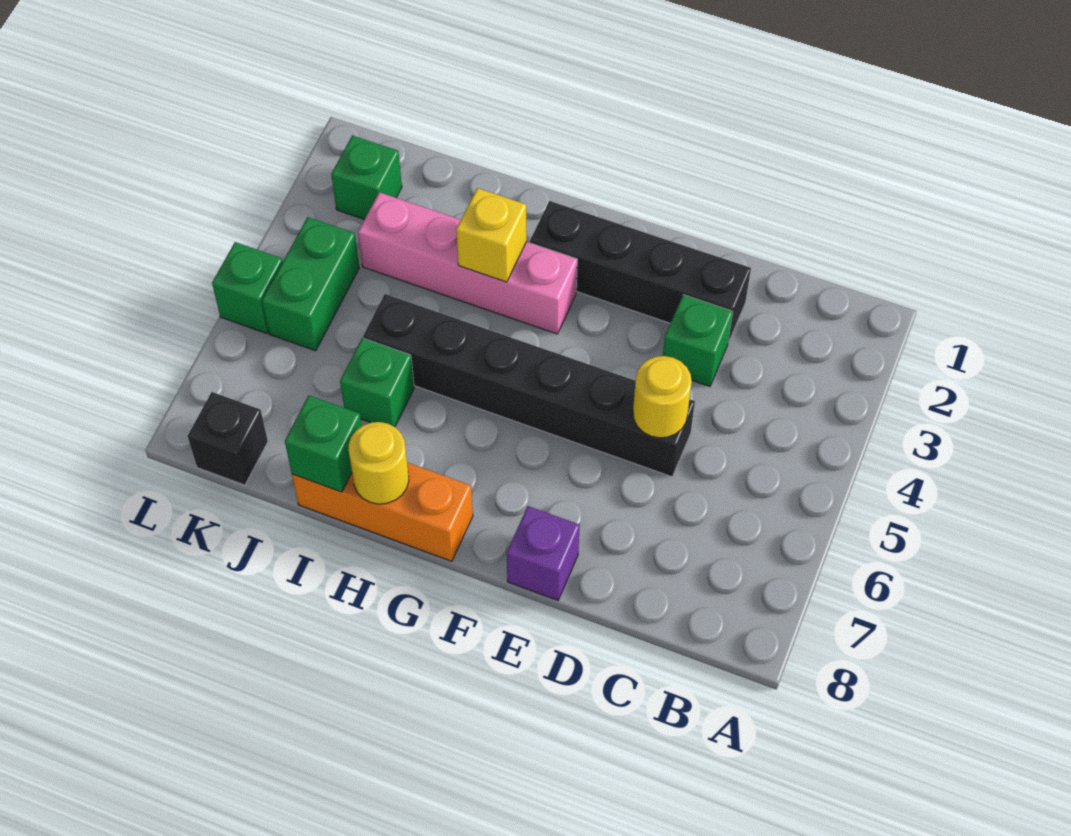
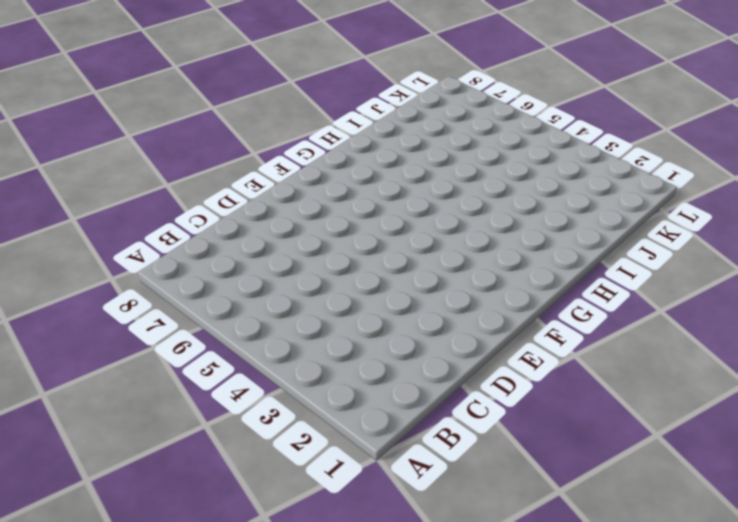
none -> black brick D2:G2 level 1
none -> green brick D3 level 1
none -> black brick D5:I5 level 1

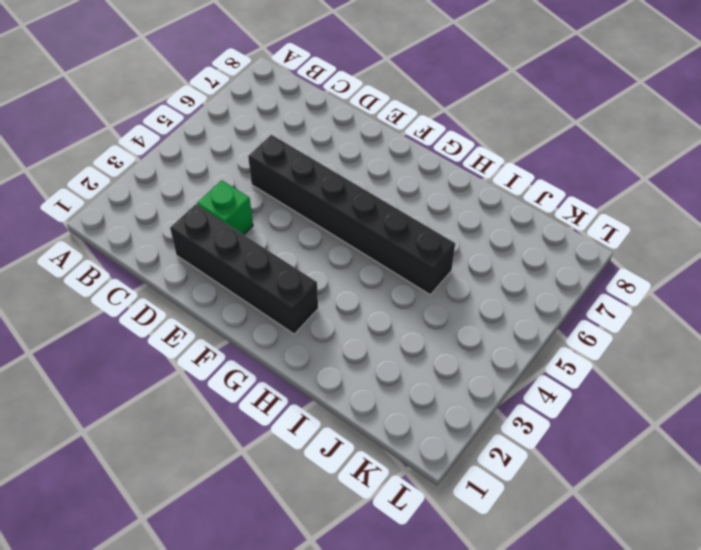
none -> purple brick E8 level 1
none -> pink brick G3:J3 level 1
none -> orange brick G8:I8 level 1

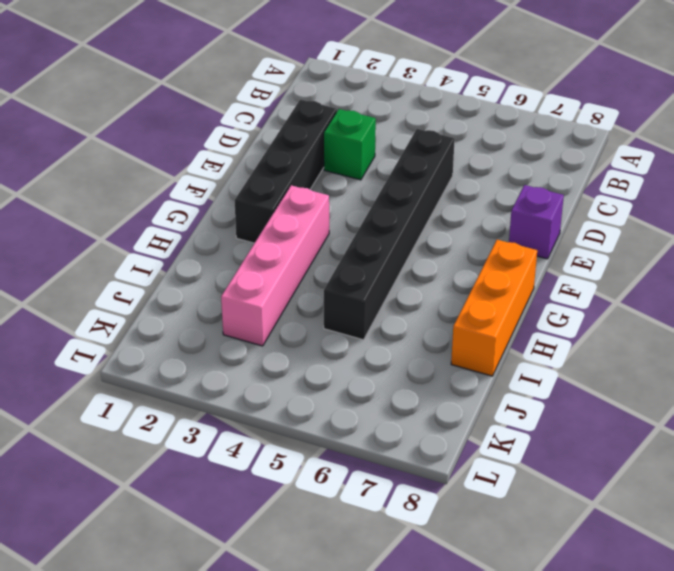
none -> green brick I6 level 1
none -> green brick K2 level 1
none -> green brick K4:K5 level 1

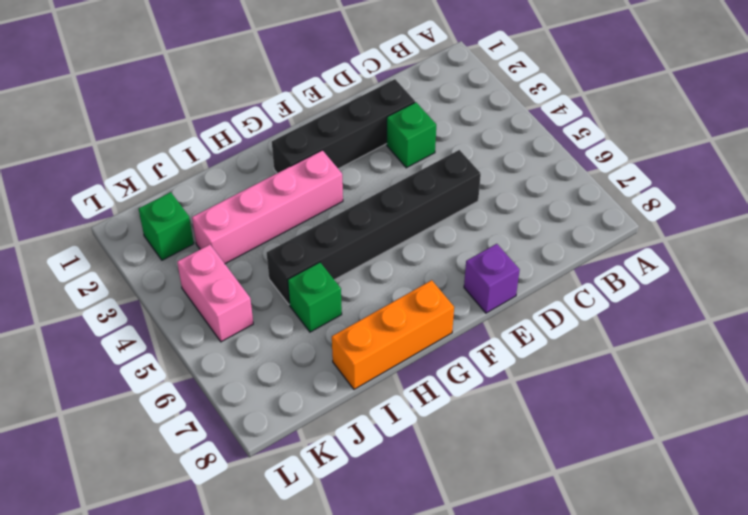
pink brick K4:K5 level 1 -> green brick K4:K5 level 1
none -> black brick K8 level 1
none -> green brick L5 level 1
none -> yellow round brick D5 level 2

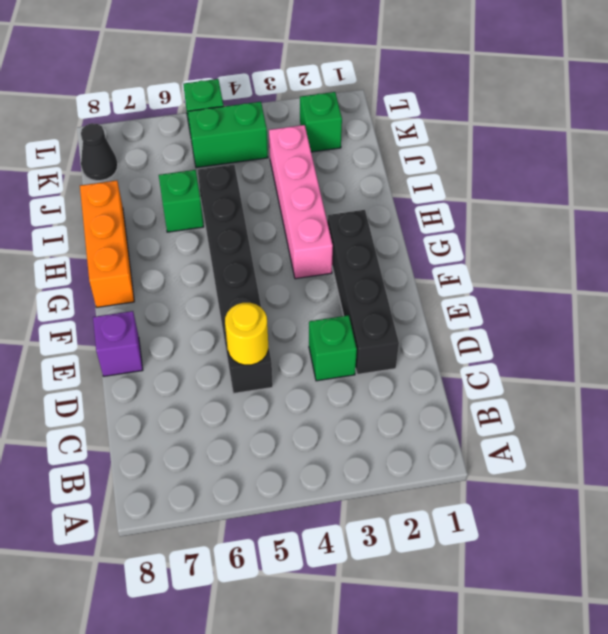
black cone K8 level 1 -> black brick K8 level 1
none -> yellow brick H3 level 2
none -> yellow round brick H8 level 2
none -> green brick I8 level 2

